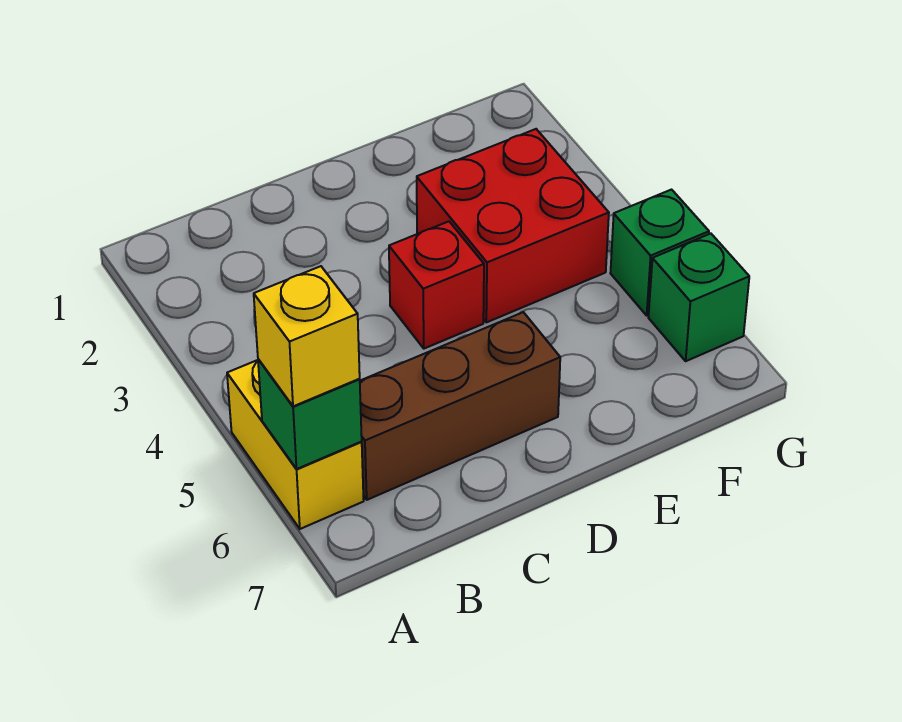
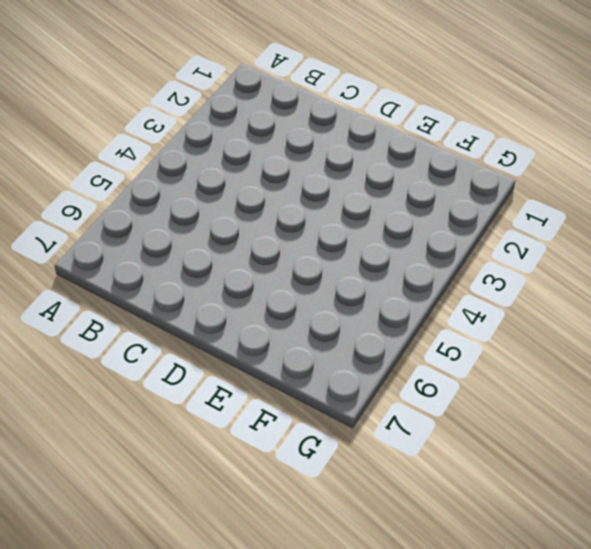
none -> yellow brick A5:A6 level 1
none -> brown brick B6:D6 level 1

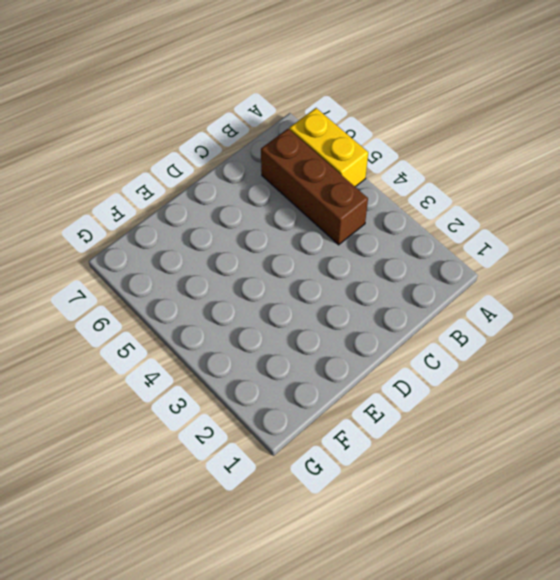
brown brick B4:B6 level 1 -> brown brick B6:D6 level 1
none -> red brick D4 level 1
none -> red brick E3:F4 level 1

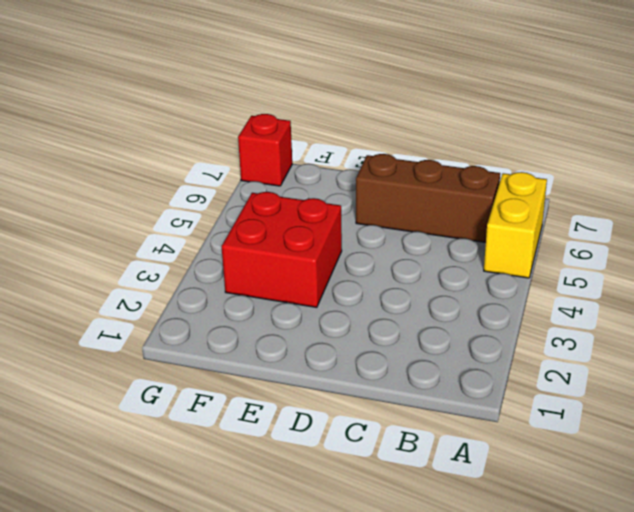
red brick G7 level 1 -> red brick D4 level 1
none -> green brick G5 level 1
none -> green brick G6 level 1

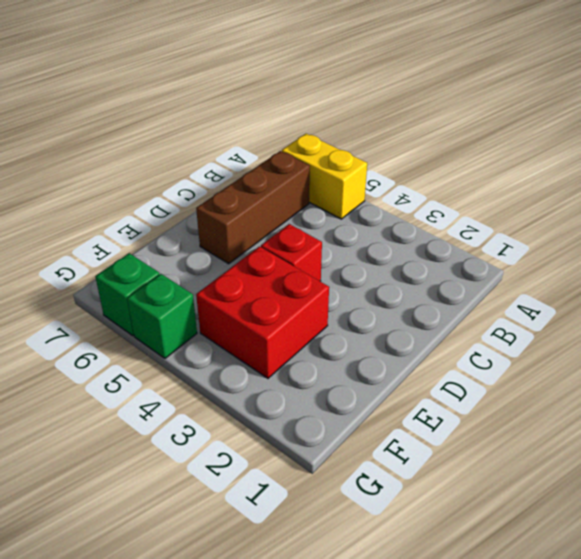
none -> green brick A6 level 2
none -> yellow brick A6 level 3

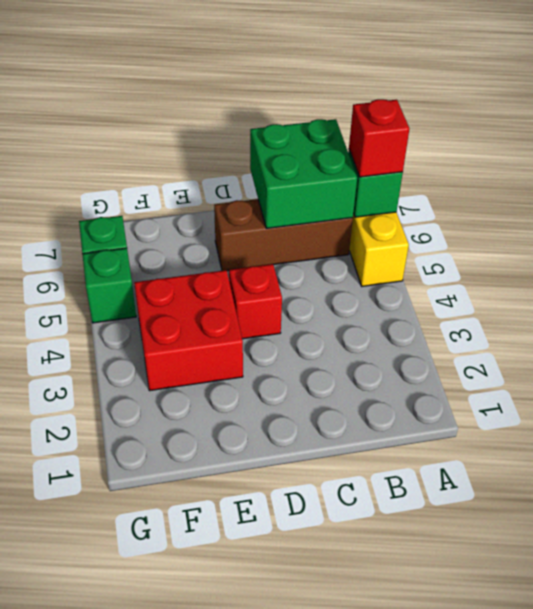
red brick A6 level 3 -> yellow brick A6 level 3
green brick B6:C7 level 2 -> none

